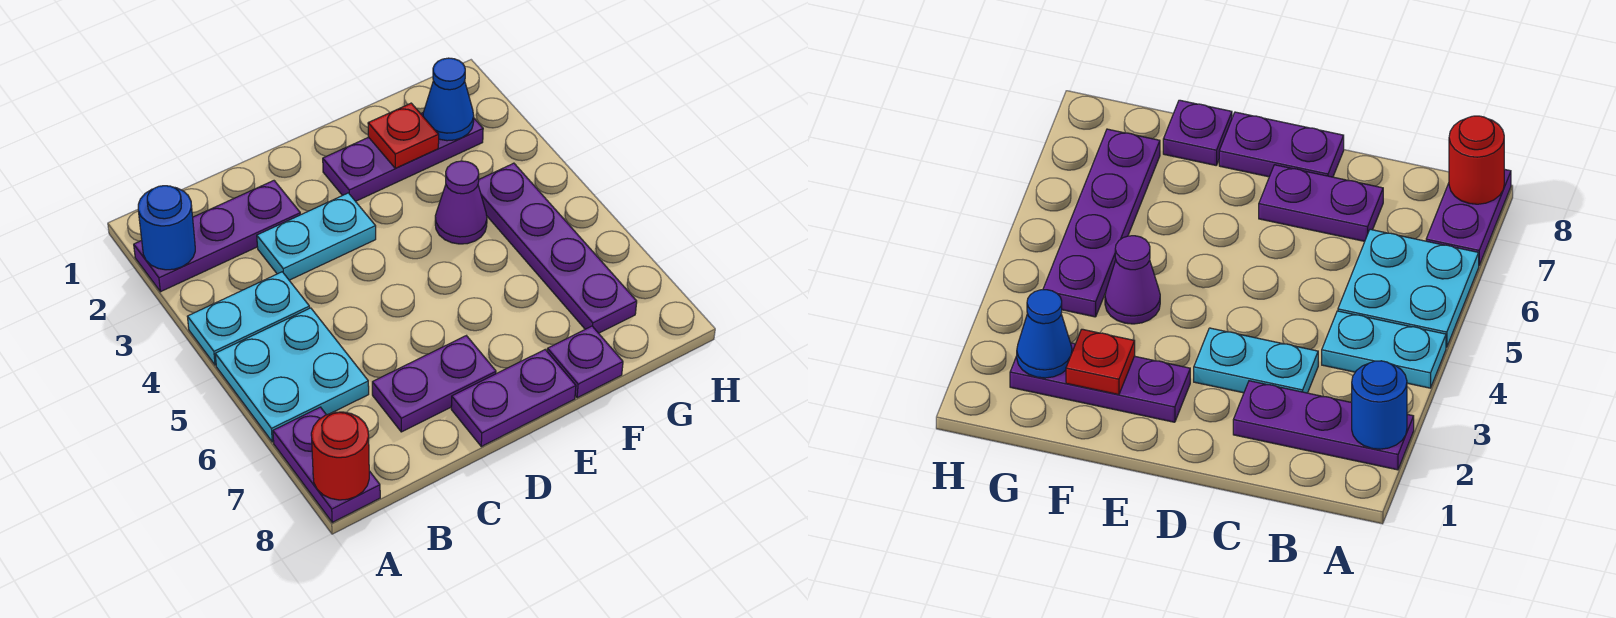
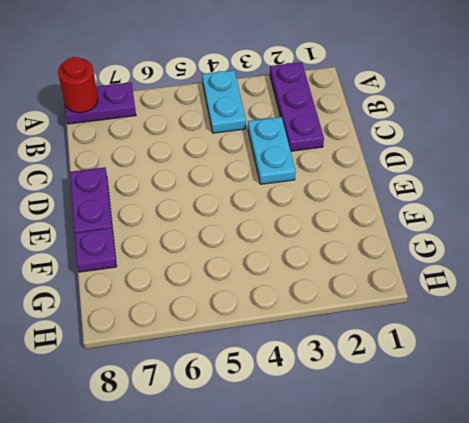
none -> cyan plate A5:B6 level 1
none -> purple plate C7:D7 level 1
none -> purple plate E2:G2 level 1

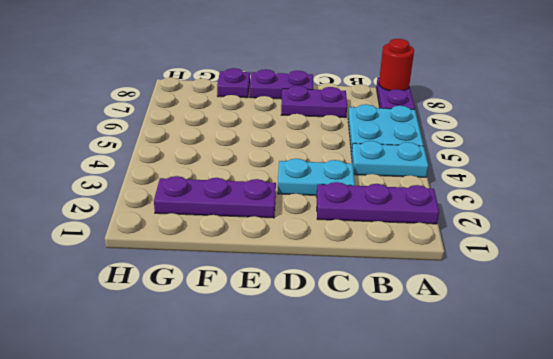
none -> purple cone F4 level 1
none -> purple plate G4:G7 level 1
none -> blue round brick A2 level 2

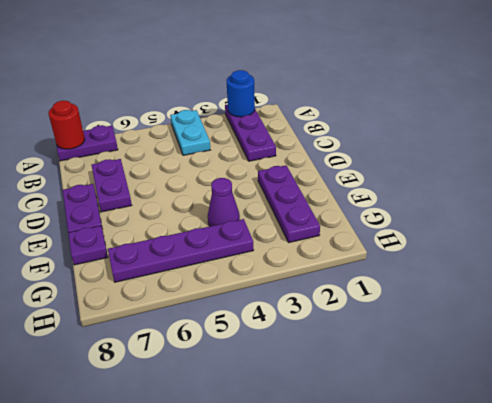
none -> cyan plate A5:B6 level 1
none -> cyan plate C3:D3 level 1
none -> red plate F2 level 2

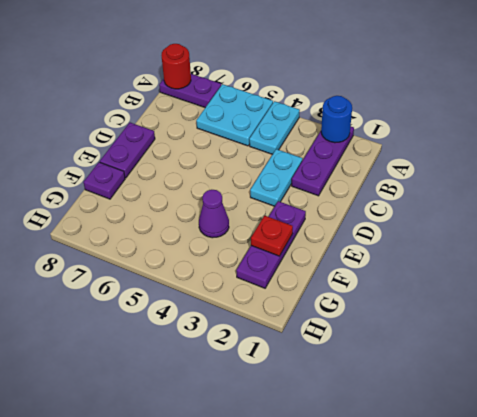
none -> purple plate C7:D7 level 1
none -> purple plate G4:G7 level 1
none -> blue cone G2 level 2

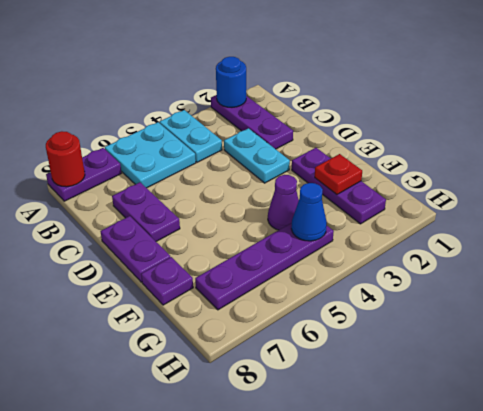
blue cone G4 level 2 -> blue cone G2 level 2

